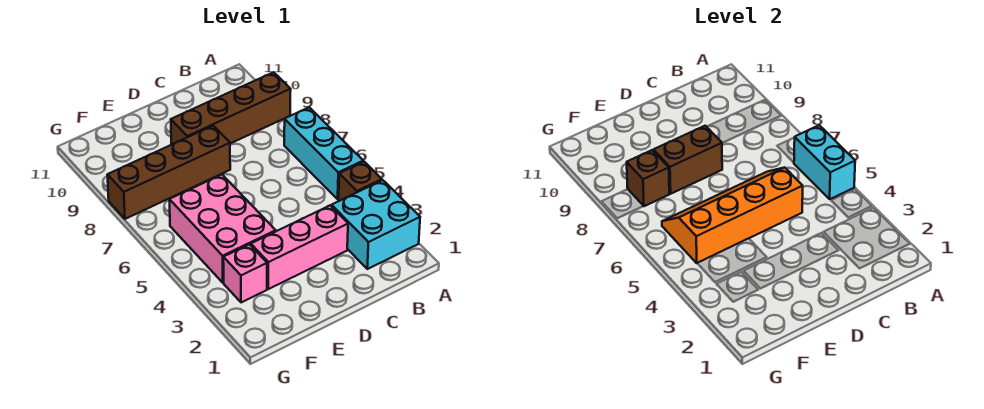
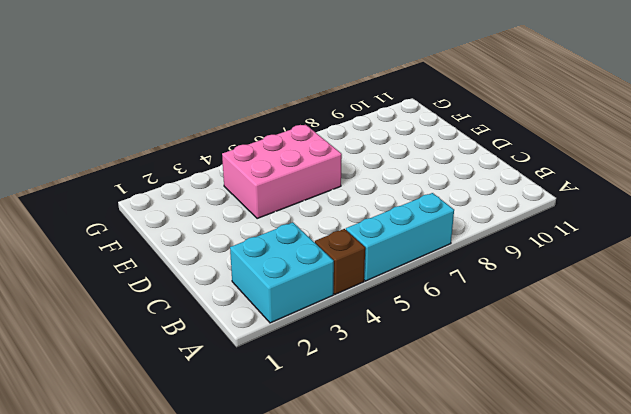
none -> brown brick A9:D9 level 1
none -> pink brick C3:E3 level 1
none -> brown brick D8:G8 level 1

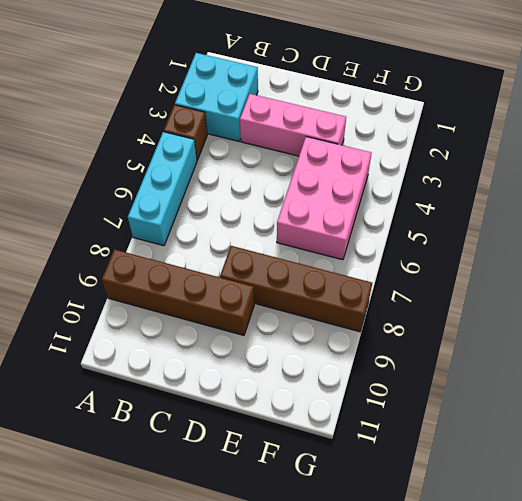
none -> pink brick F3 level 1
none -> cyan brick A5:A6 level 2
none -> orange slope C5:F6 level 2 top 5

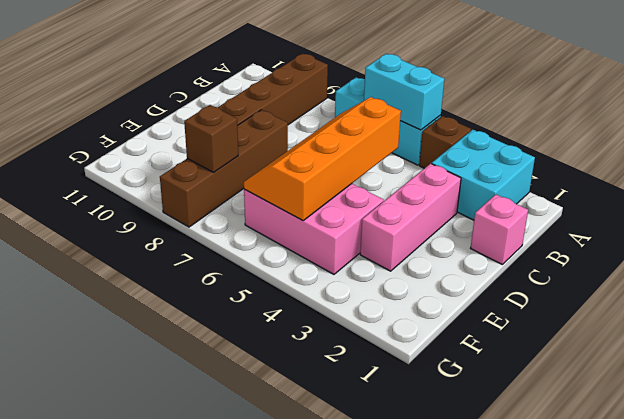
pink brick C1 level 1 -> pink brick F3 level 1
none -> brown brick D8:E8 level 2

